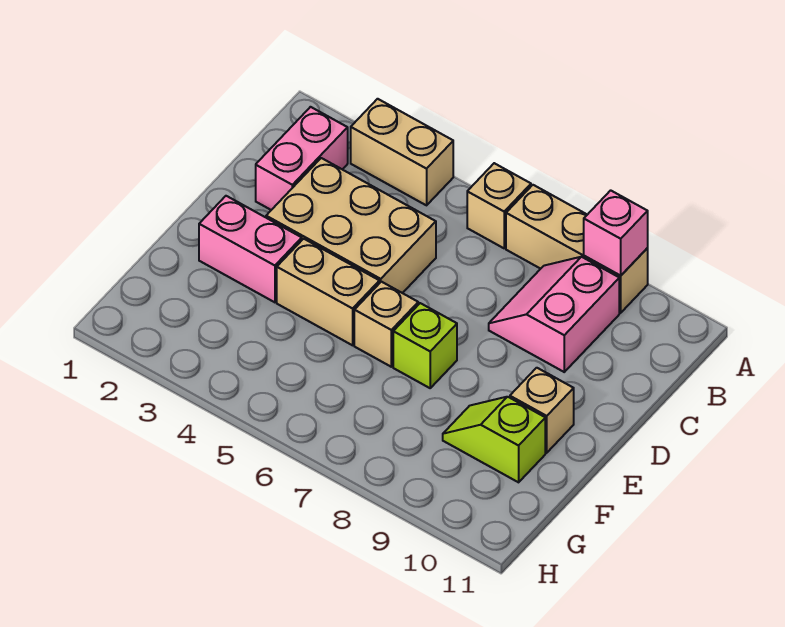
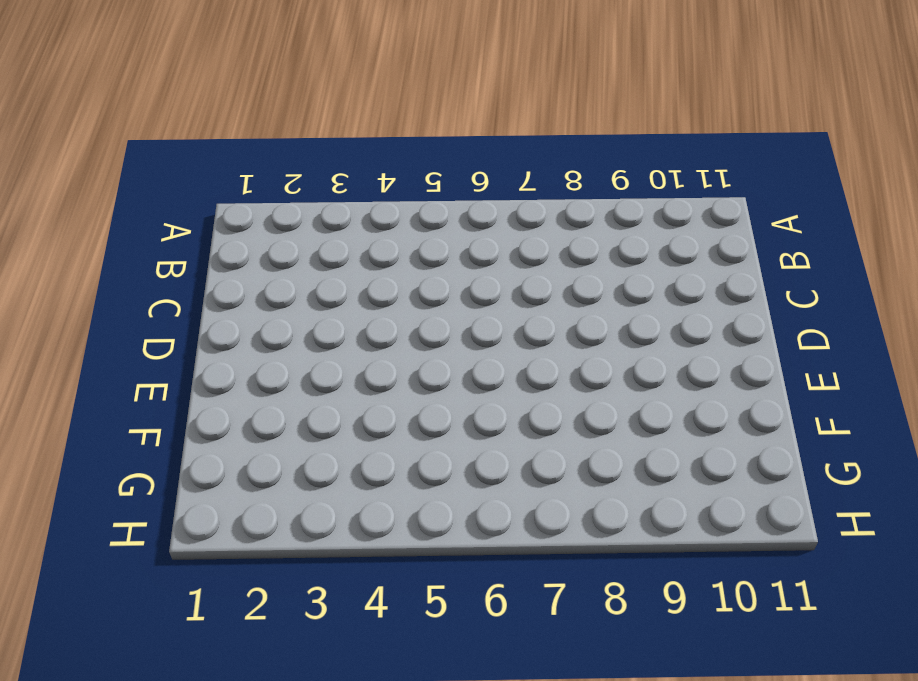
none -> tan brick A3:A4 level 1
none -> tan brick A6 level 1
none -> tan brick A7:A9 level 1

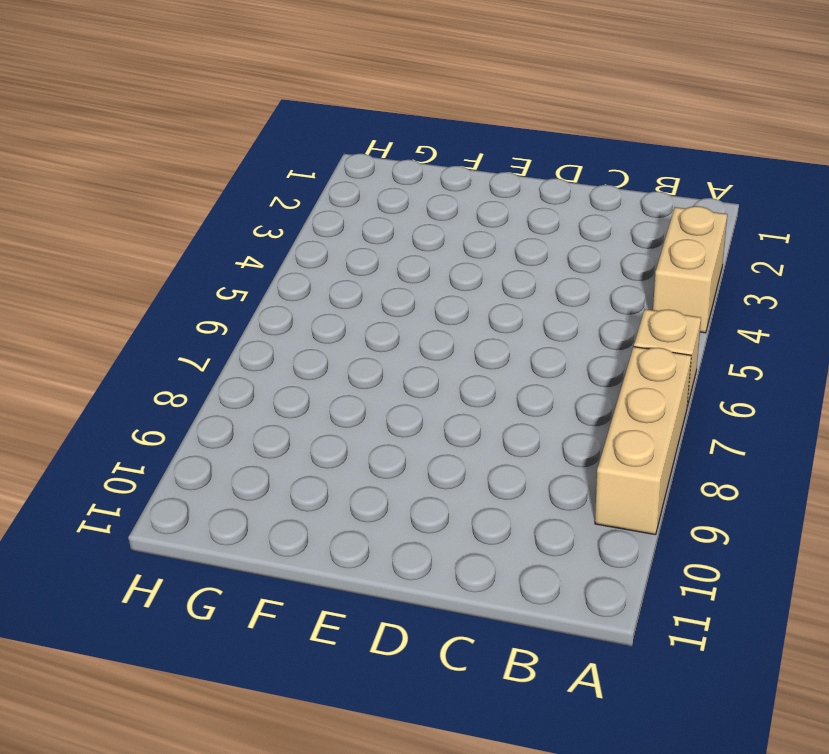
none -> pink brick B2:C2 level 1
none -> pink slope B8:C9 level 1 top 9
none -> tan brick C3:D5 level 1

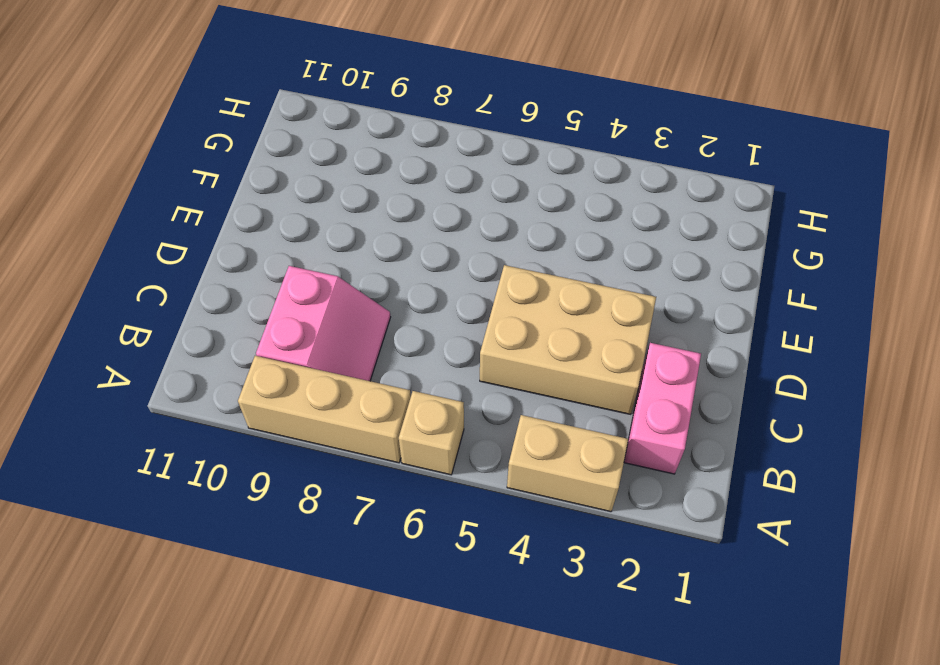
none -> pink brick E2:E3 level 1
none -> tan brick E4:E5 level 1
none -> tan brick E6 level 1

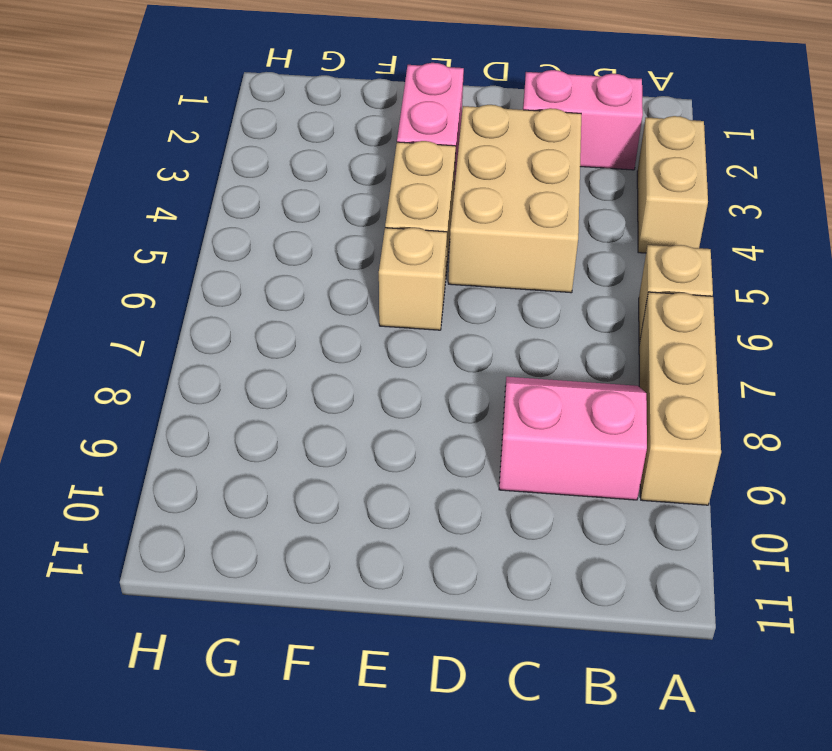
none -> lime brick E7 level 1
none -> tan brick E10 level 1
none -> lime slope F9:F10 level 1 top 10

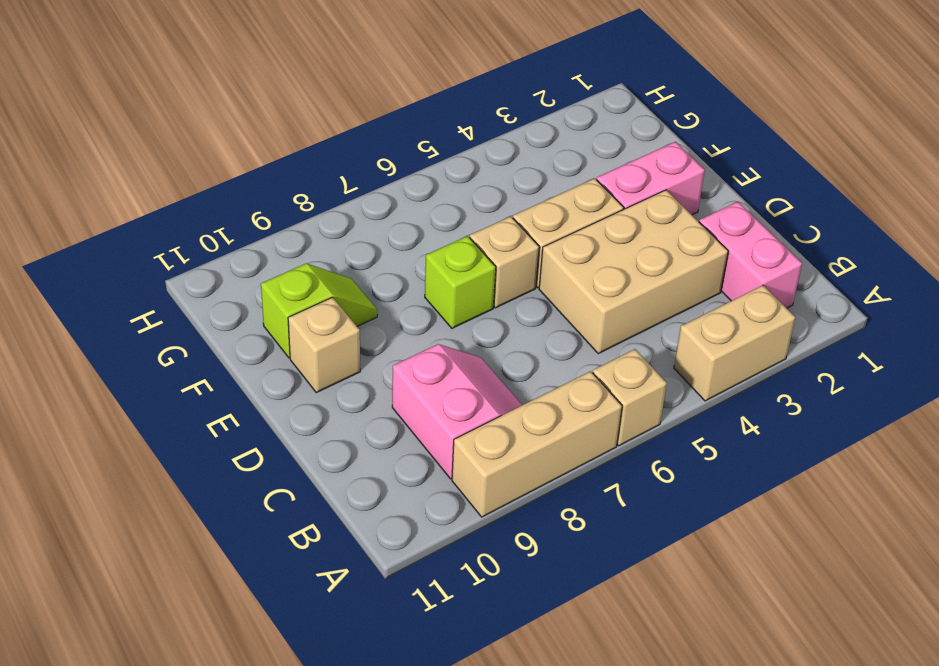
none -> pink brick A9 level 2

